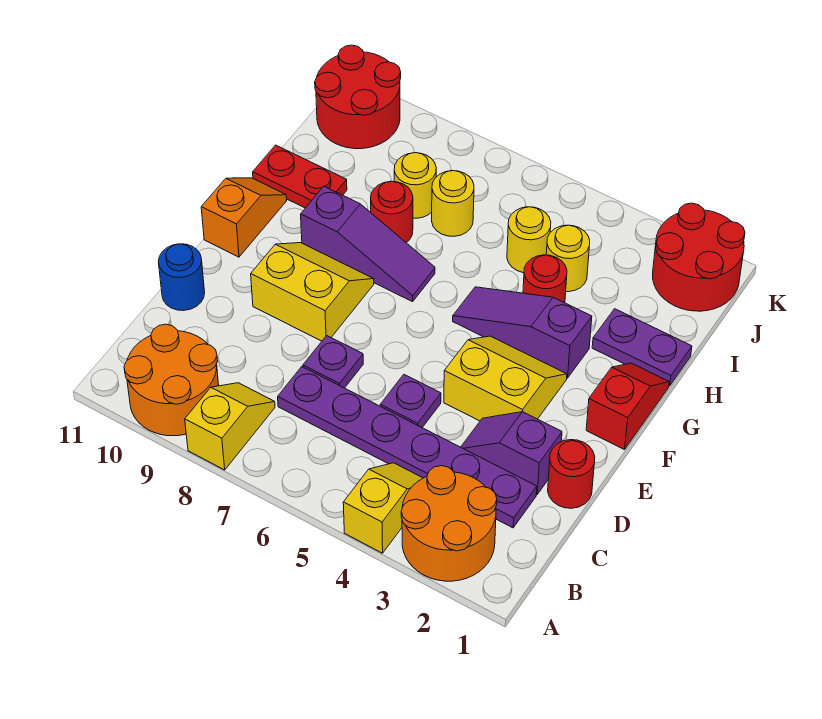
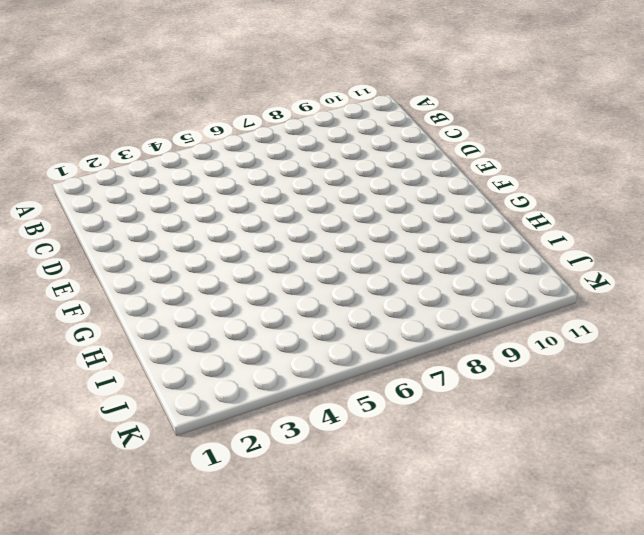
none -> orange round brick A2:B3 level 1
none -> yellow slope A4:B4 level 1 top A
none -> yellow slope A8:B8 level 1 top A

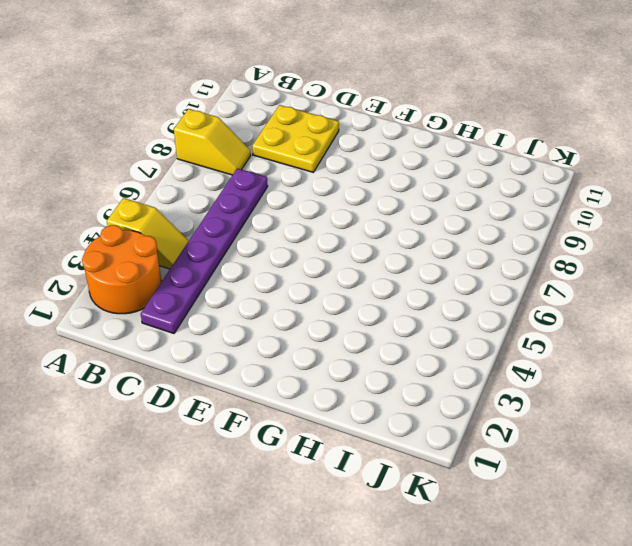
yellow plate C9:D10 level 1 -> none
none -> orange round brick A9:B10 level 1
none -> red round brick D1 level 1
none -> purple slope D2:D3 level 1 top 2

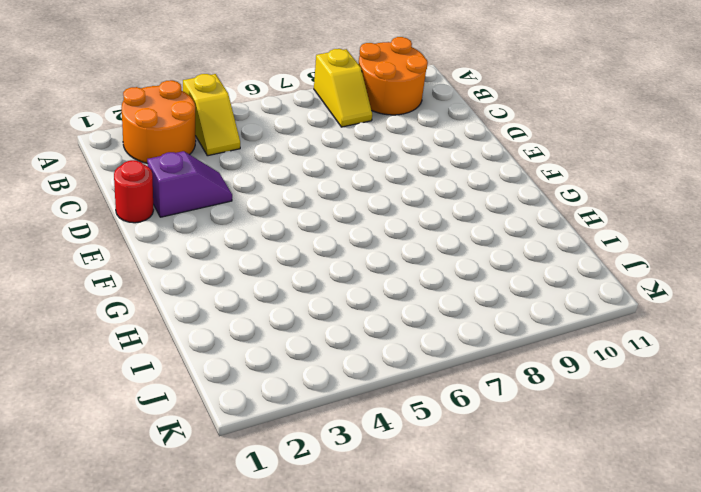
none -> purple plate C2:C7 level 1
none -> purple plate D5 level 1
none -> purple plate D7 level 1

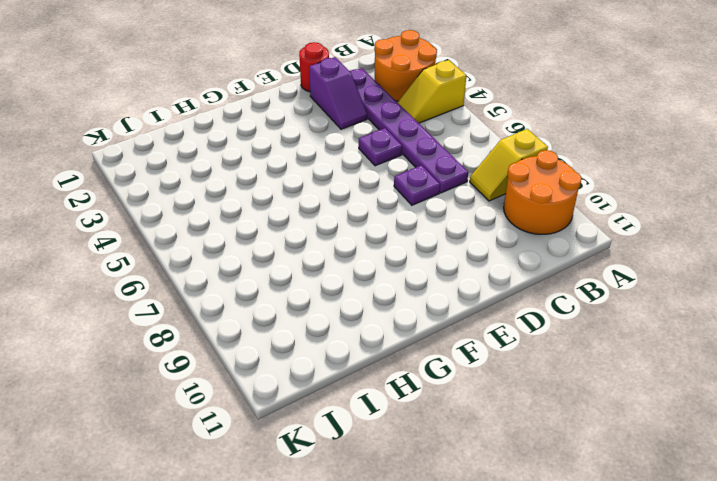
none -> blue round brick D11 level 1
none -> yellow slope E3:F4 level 1 top E
none -> yellow slope E8:F9 level 1 top E

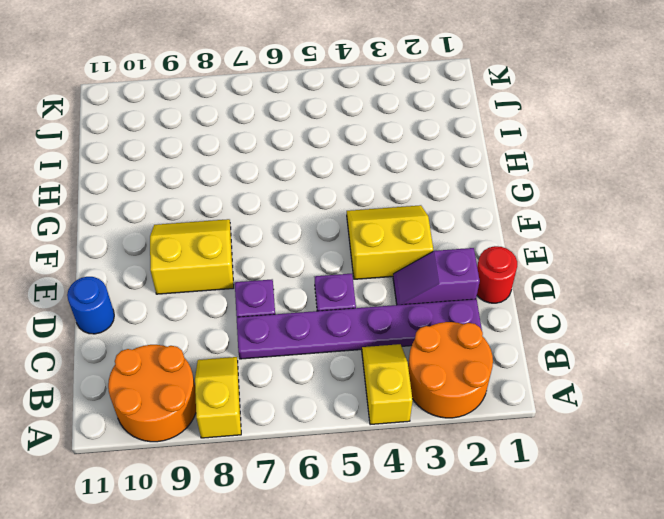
none -> red slope F1:G1 level 1 top F
none -> orange slope F11:G11 level 1 top F
none -> purple slope G3:G5 level 1 top 3

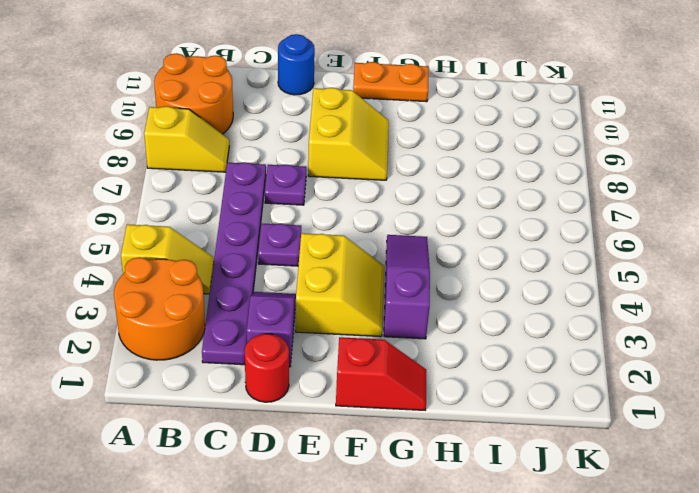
orange plate F11:G11 level 1 -> orange slope F11:G11 level 1 top F
none -> purple slope G7:G9 level 1 top 9
none -> purple plate H1:H2 level 1
none -> red round brick H4 level 1

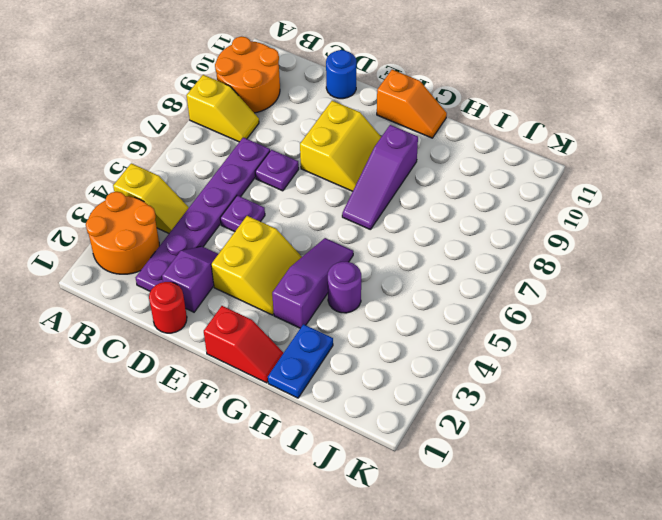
blue plate H1:H2 level 1 -> purple plate H1:H2 level 1
purple round brick H4 level 1 -> red round brick H4 level 1
none -> red round brick H8 level 1
none -> red plate H10:H11 level 1
none -> yellow round brick I4 level 1

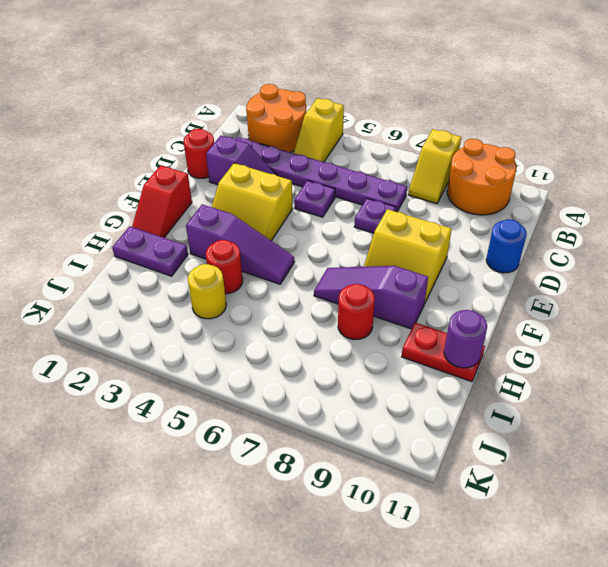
purple round brick H11 level 2 -> none
none -> orange slope F11:G11 level 1 top F
none -> yellow round brick I5 level 1
none -> yellow round brick I7 level 1

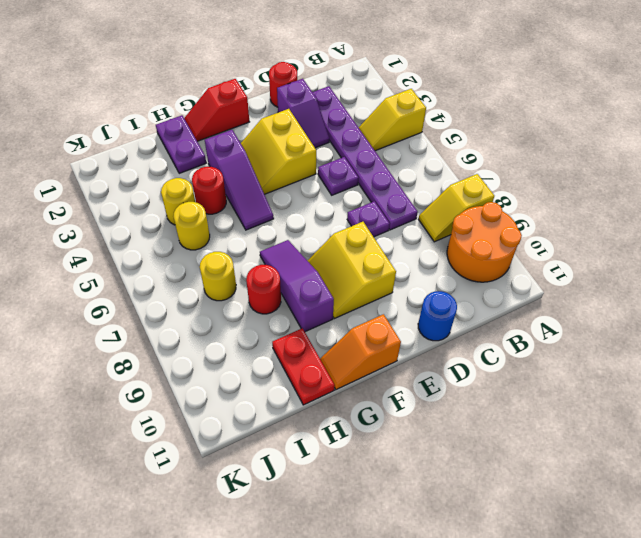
none -> orange round brick A2:B3 level 1
none -> yellow round brick I8 level 1
none -> red round brick J1:K2 level 1

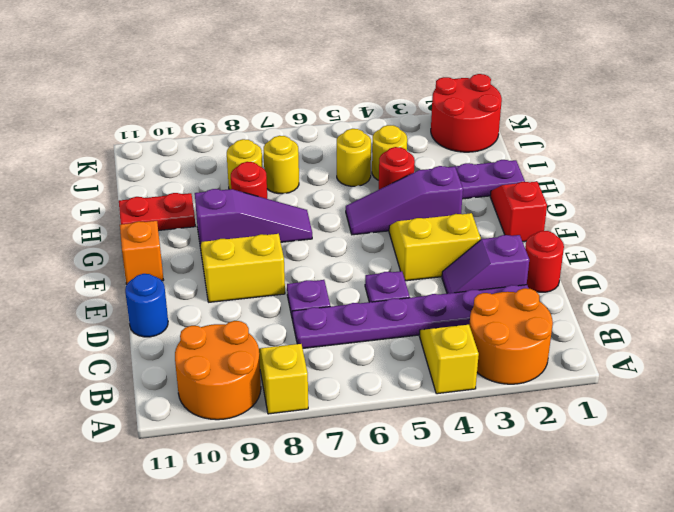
none -> red round brick J10:K11 level 1

